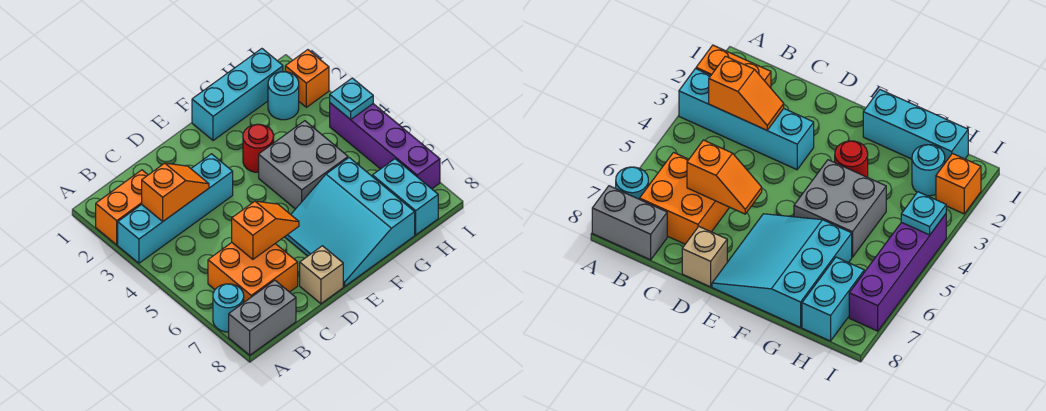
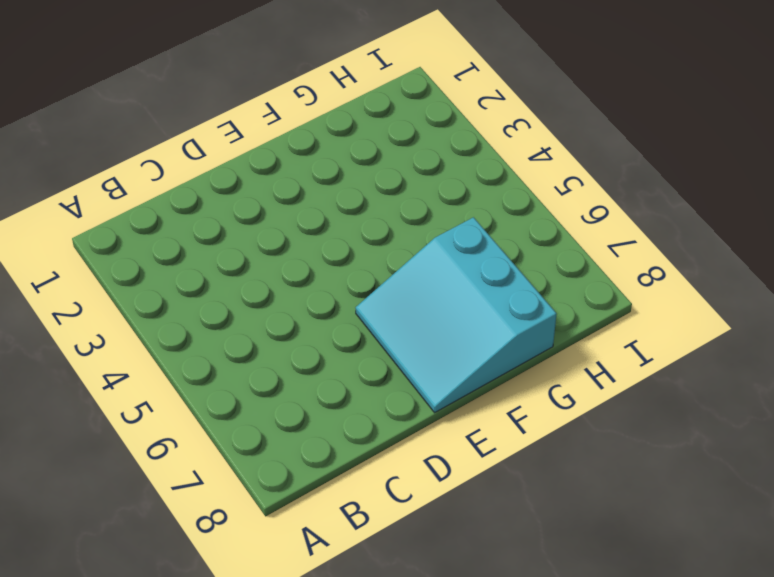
none -> orange brick A2:B2 level 1
none -> cyan brick A3:D3 level 1
none -> cyan round brick A7 level 1

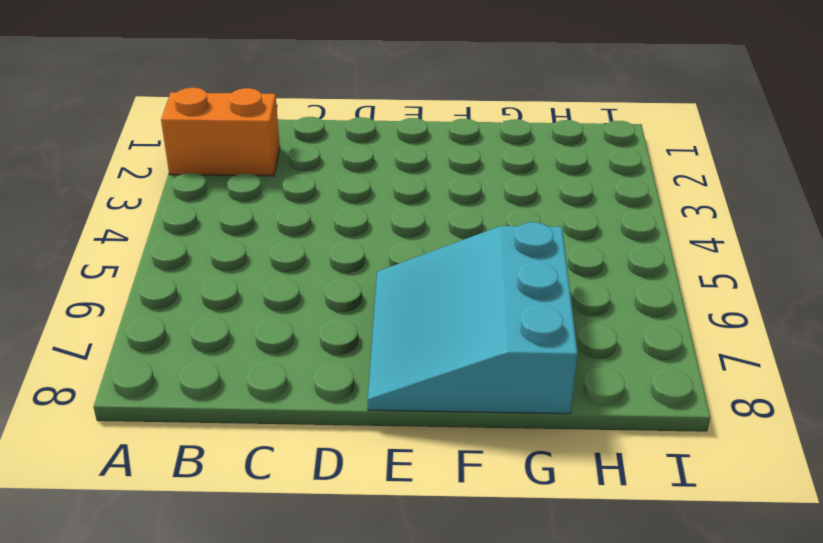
none -> cyan brick A3:D3 level 1
none -> cyan round brick A7 level 1
none -> grey brick A8:B8 level 1

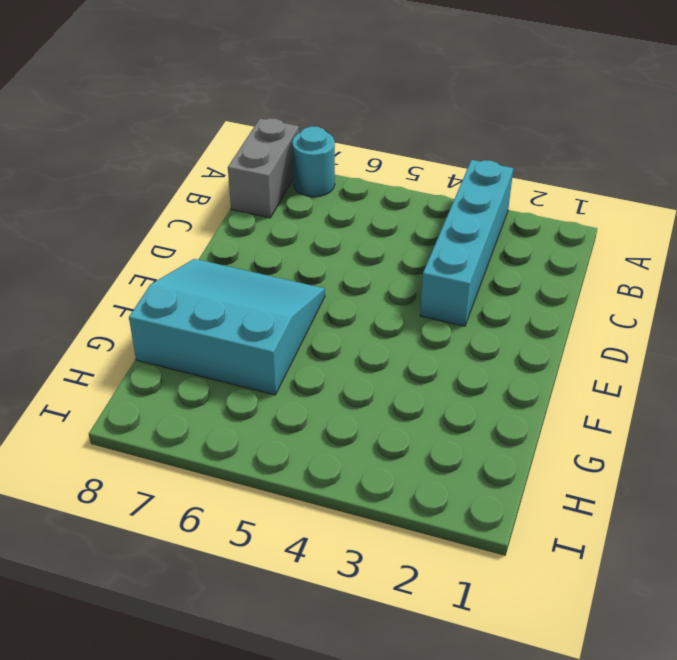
none -> orange brick A2:B2 level 1
none -> orange brick B6:C7 level 1
none -> tan brick D8 level 1

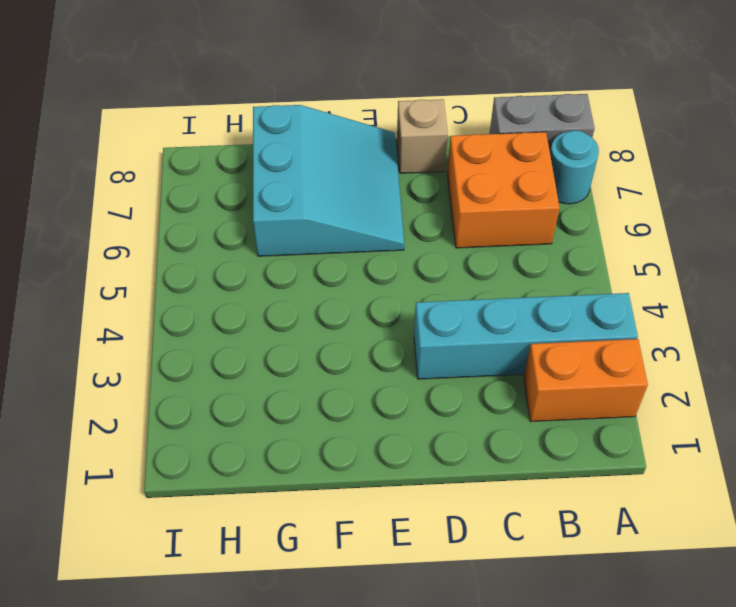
none -> cyan brick F1:H1 level 1
none -> red round brick F3 level 1
none -> grey brick F4:G5 level 1

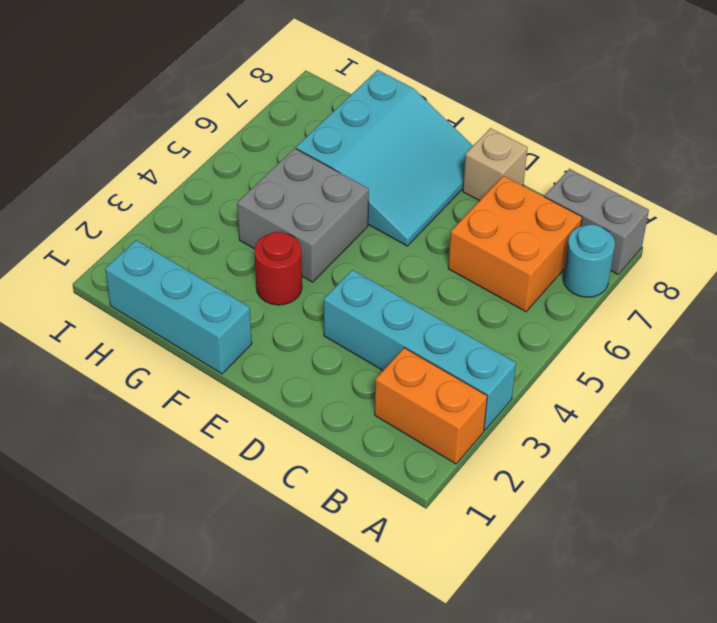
none -> cyan round brick H2 level 1
none -> cyan brick H7:H8 level 1
none -> orange brick I2 level 1

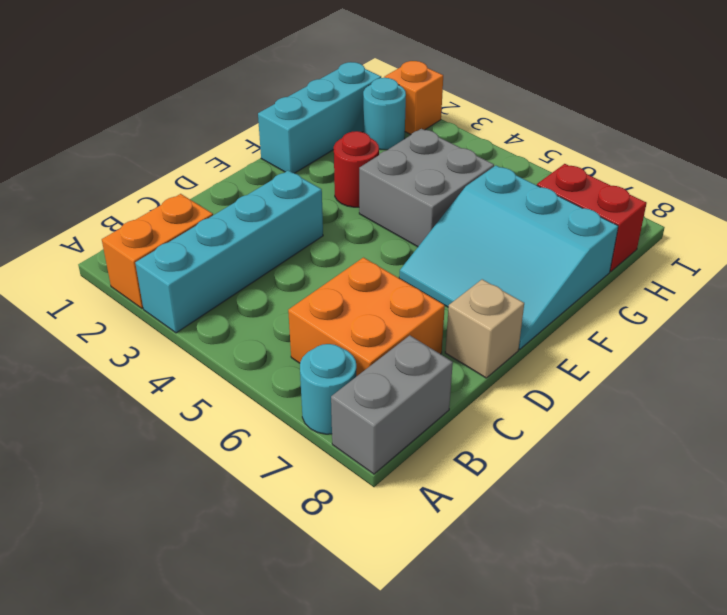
red brick H7:H8 level 1 -> cyan brick H7:H8 level 1
none -> purple brick I4:I7 level 1
none -> orange slope B3:C3 level 2 top B
none -> orange slope C6:D6 level 2 top C

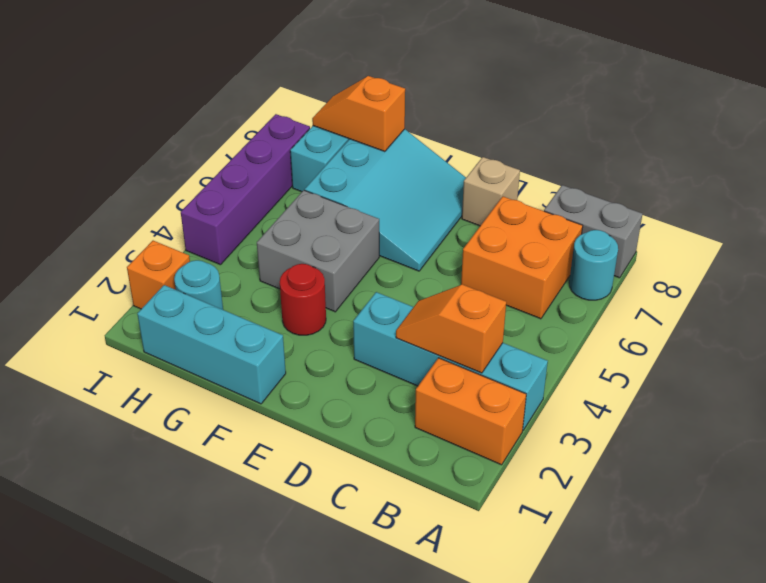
orange slope G8:H8 level 2 top G -> orange slope C6:D6 level 2 top C
none -> cyan plate I4 level 2

